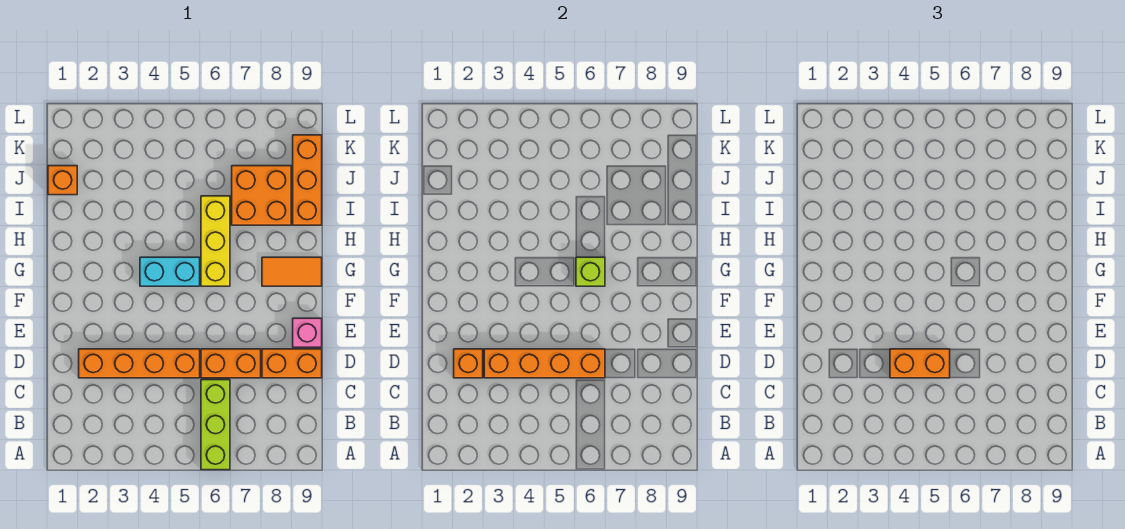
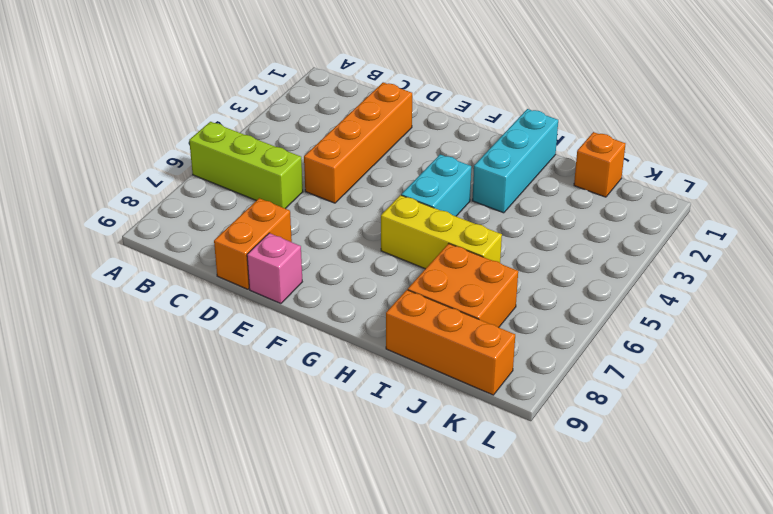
cyan brick H1:H3 level 1 -> none
none -> orange brick D6:D7 level 1
none -> orange tile G8:G9 level 1
none -> orange brick D2 level 2

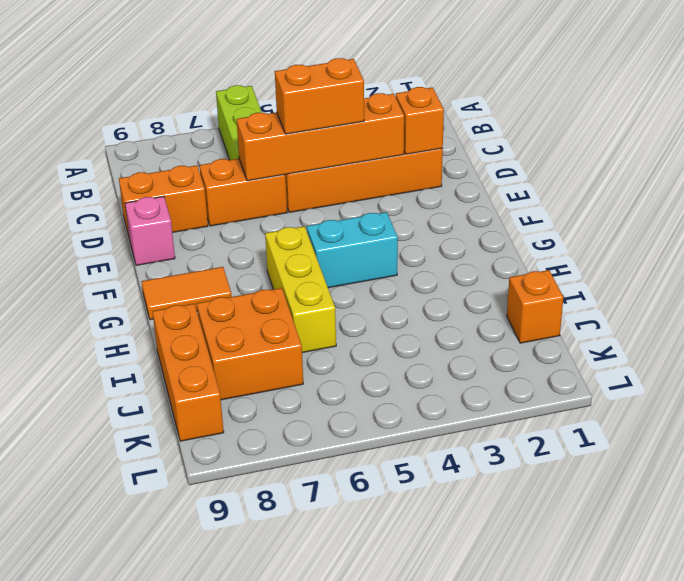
none -> lime brick G6 level 2

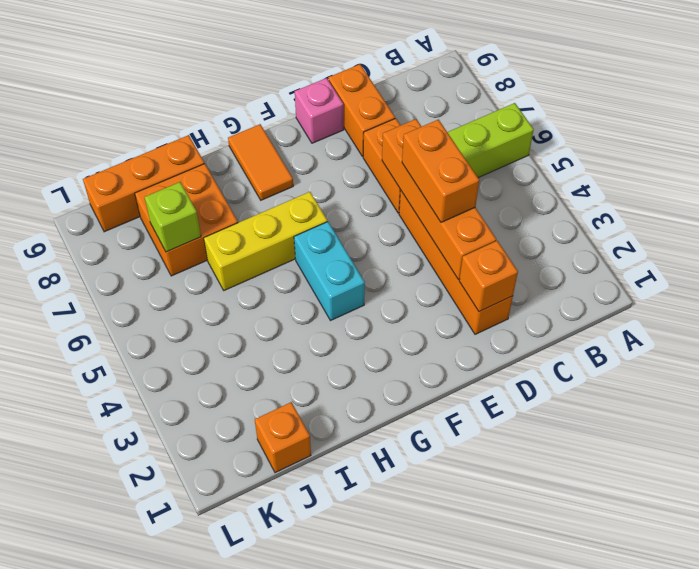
lime brick J7 level 2 -> lime brick G6 level 2

